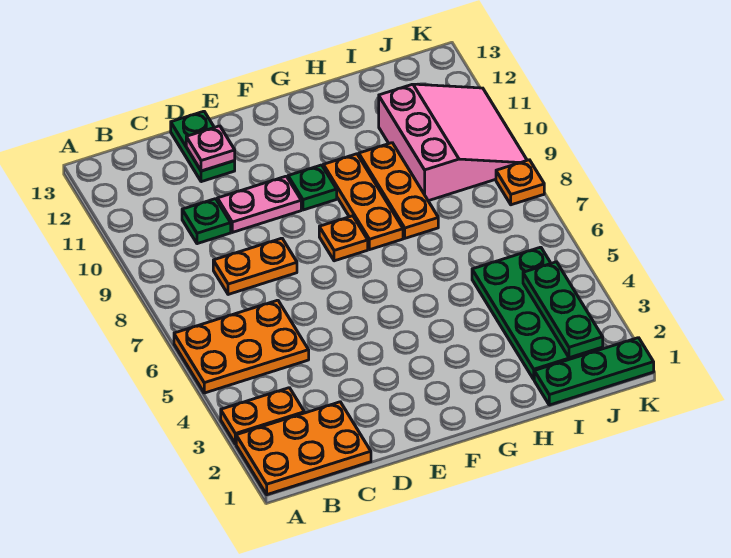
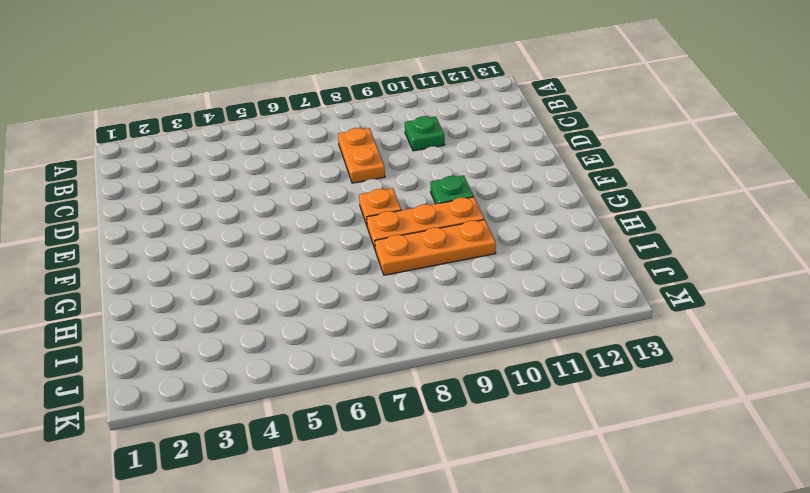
none -> orange plate A1:C2 level 1
none -> orange plate A3:B3 level 1
none -> orange plate A5:C6 level 1

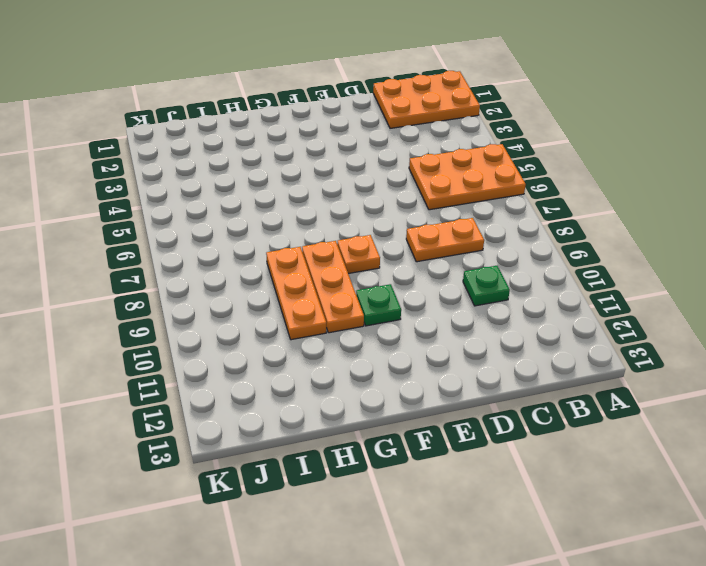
none -> orange plate A3:B3 level 1
none -> pink plate D10:E10 level 1
none -> green plate D12:D13 level 1

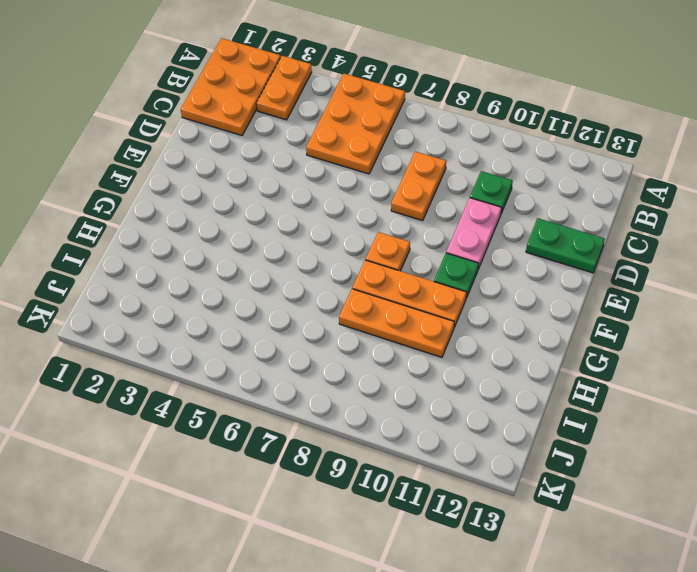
none -> green plate I1:K1 level 1
none -> green plate I2:J5 level 1
none -> pink slope I9:K11 level 1 top I

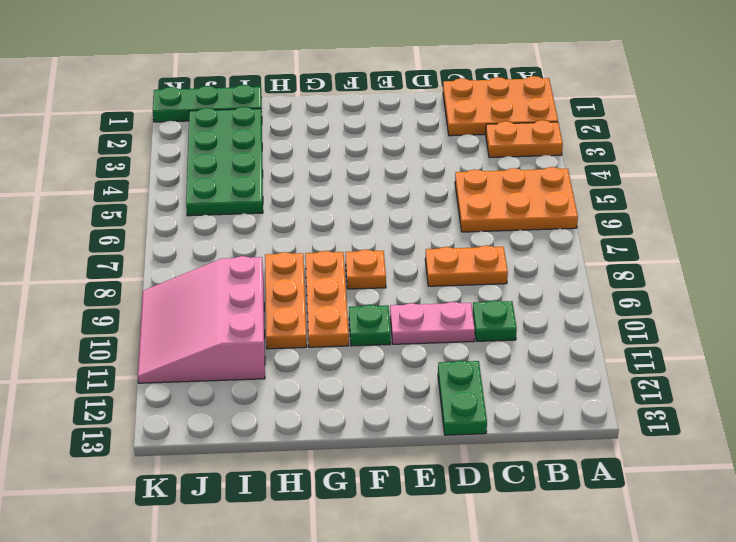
none -> orange plate K8 level 1
none -> pink plate D12 level 2
none -> green plate J2:J4 level 2

